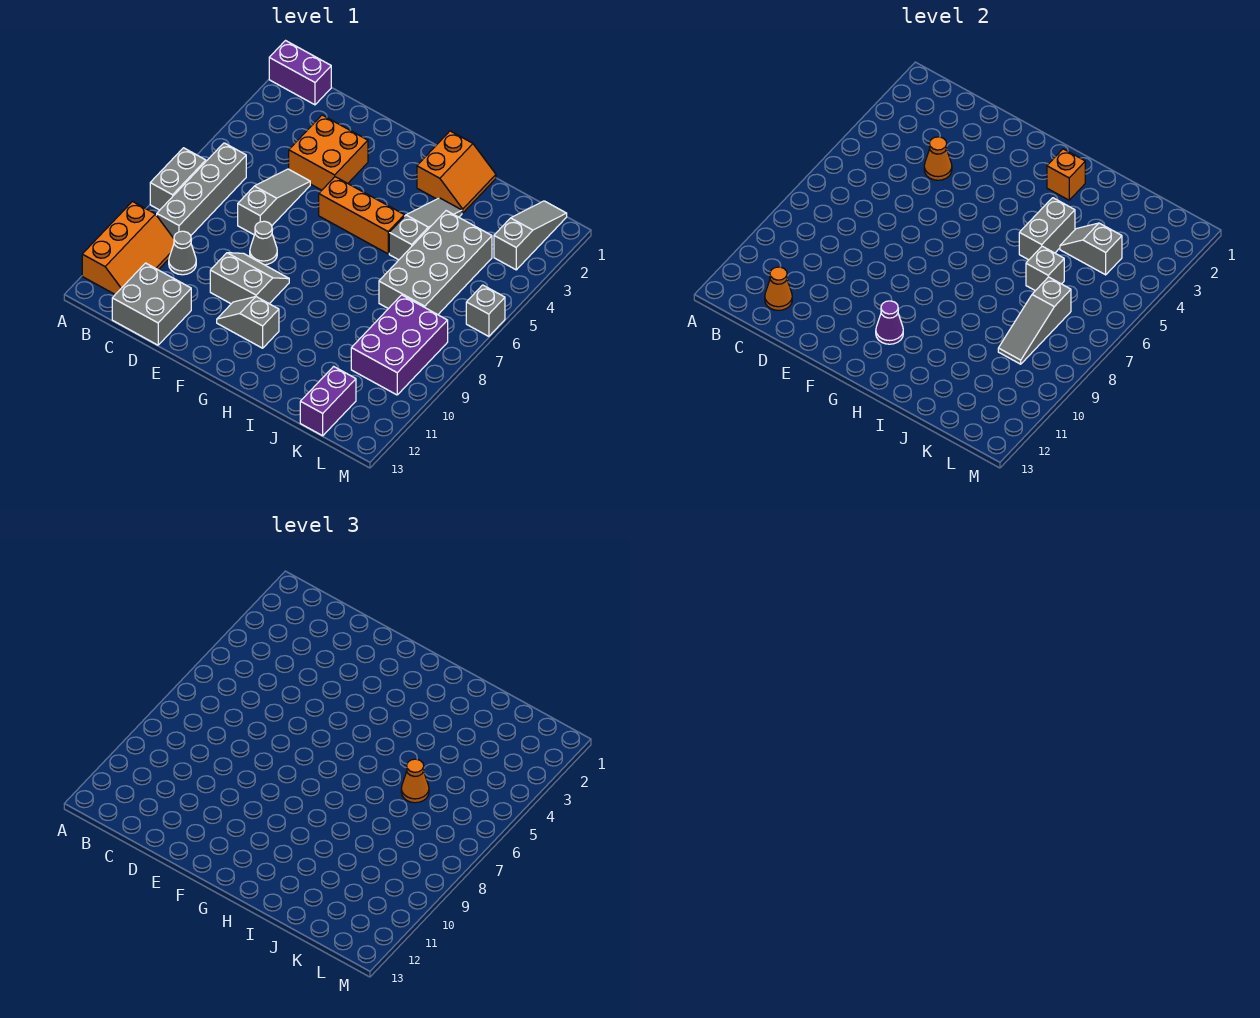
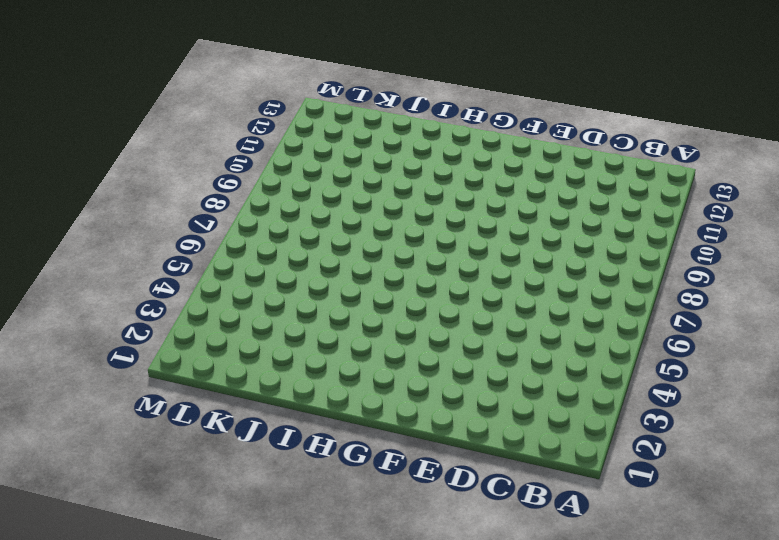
none -> purple brick A1:B1 level 1
none -> grey brick A7:A8 level 1
none -> orange slope A10:B12 level 1 top A

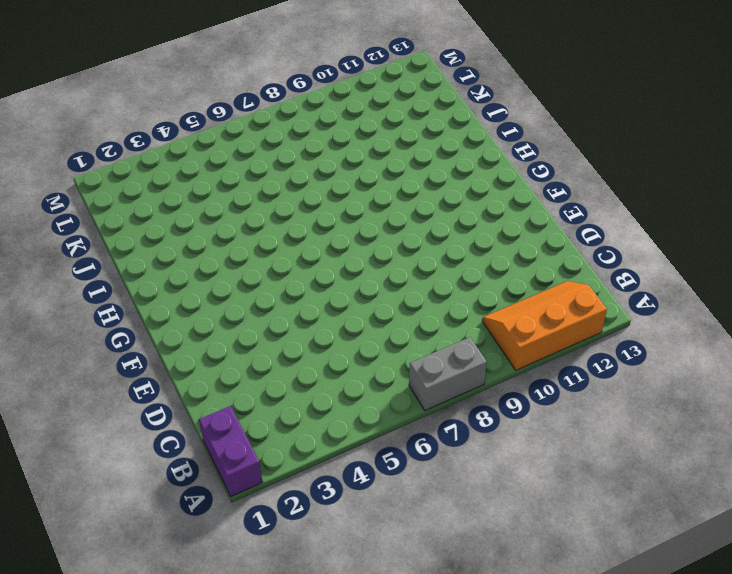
none -> grey brick B6:B9 level 1
none -> grey cone C10 level 1
none -> grey brick C12:D13 level 1

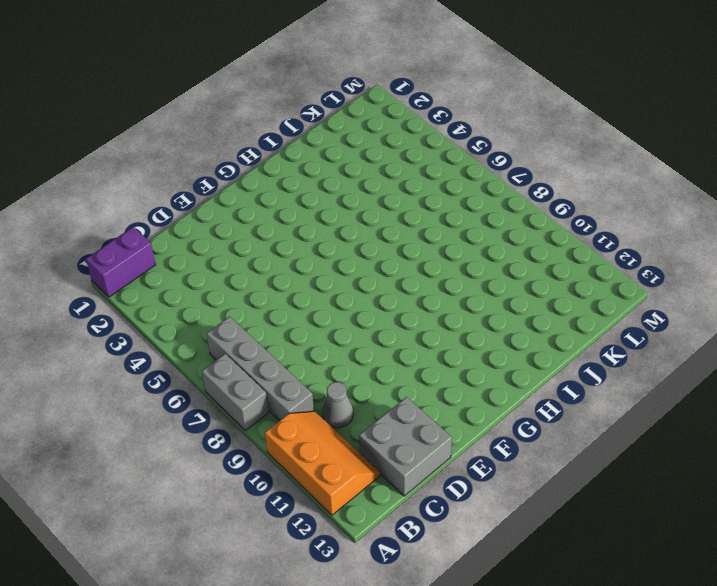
none -> orange brick D3:E4 level 1
none -> grey slope D5:D7 level 1 top 7
none -> grey cone E8 level 1

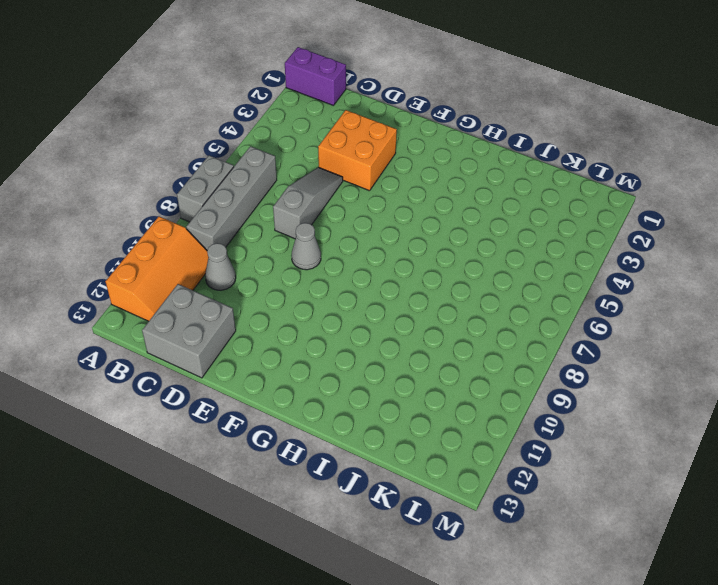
none -> grey slope E9:F10 level 1 top 10
none -> orange brick F5:H5 level 1
none -> grey slope F11:G11 level 1 top G

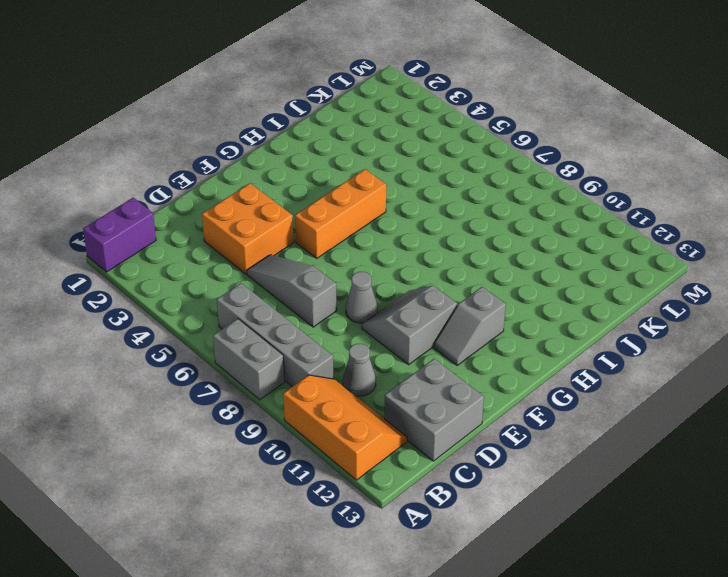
none -> orange slope H1:I2 level 1 top H
none -> grey slope I3:I5 level 1 top 5
none -> grey brick J4:K7 level 1

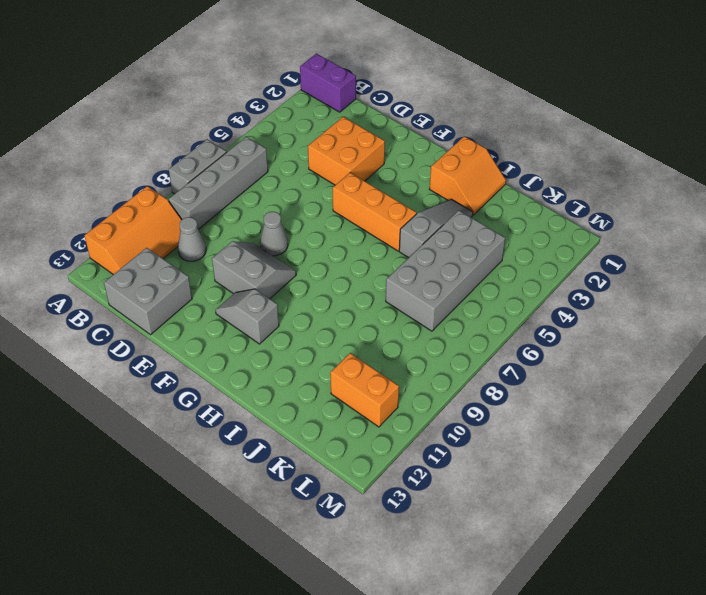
orange brick K11:L11 level 1 -> none
none -> grey slope D5:D7 level 1 top 7
none -> purple brick K8:L10 level 1
none -> purple brick K12:K13 level 1

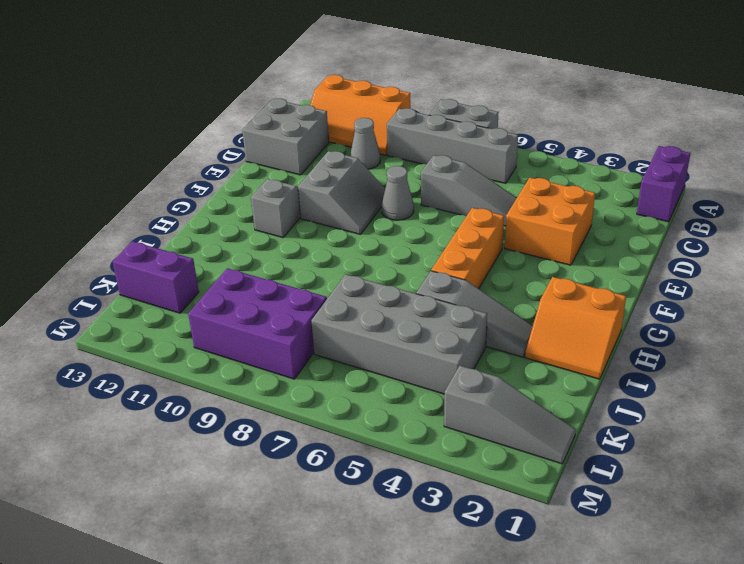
none -> grey brick M6 level 1
none -> orange cone C12 level 2
none -> orange cone D4 level 2

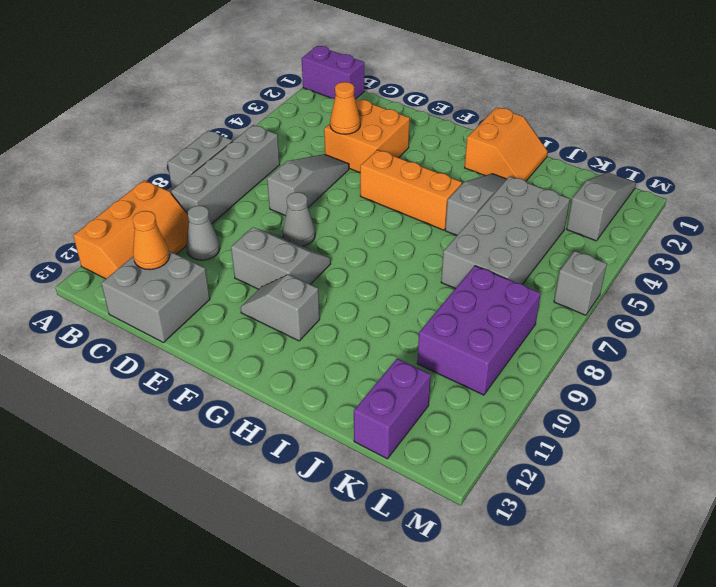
none -> purple cone G11 level 2
none -> orange brick H2 level 2
none -> grey brick I4:I5 level 2

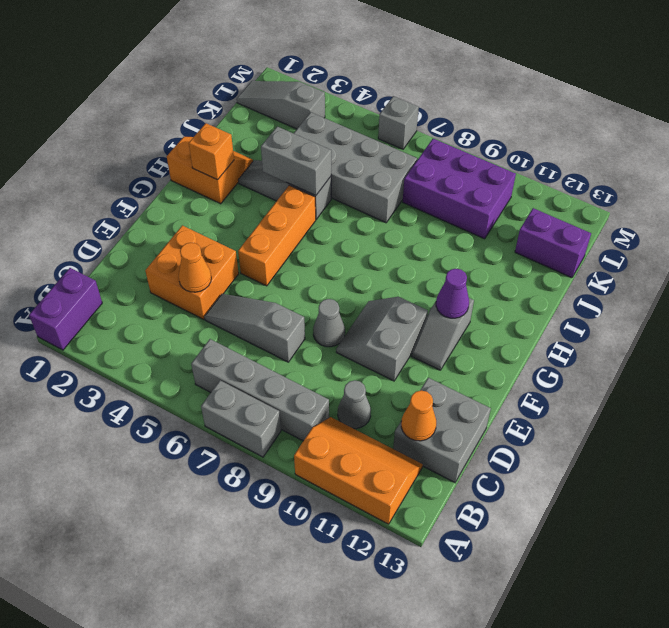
none -> grey slope J4:K4 level 2 top K
none -> grey brick J6 level 2
none -> grey slope K7:K9 level 2 top 7

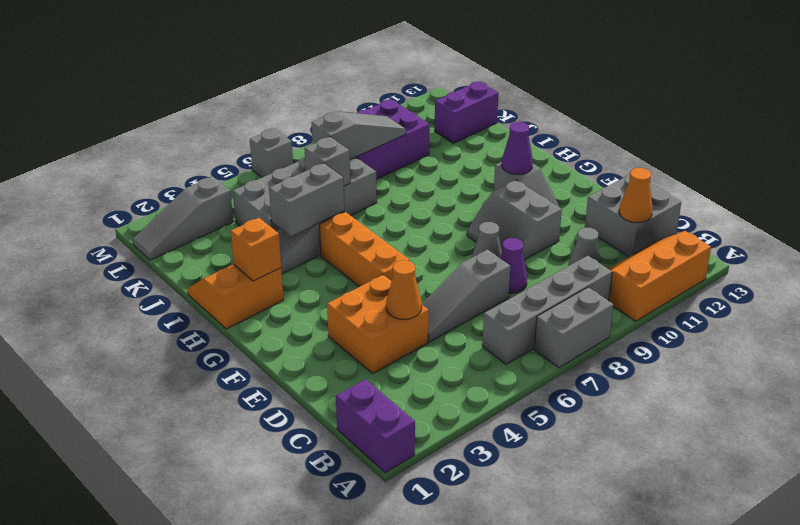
purple cone D8 level 1 -> none
none -> grey slope J4:K4 level 2 top K
none -> orange cone J6 level 3

